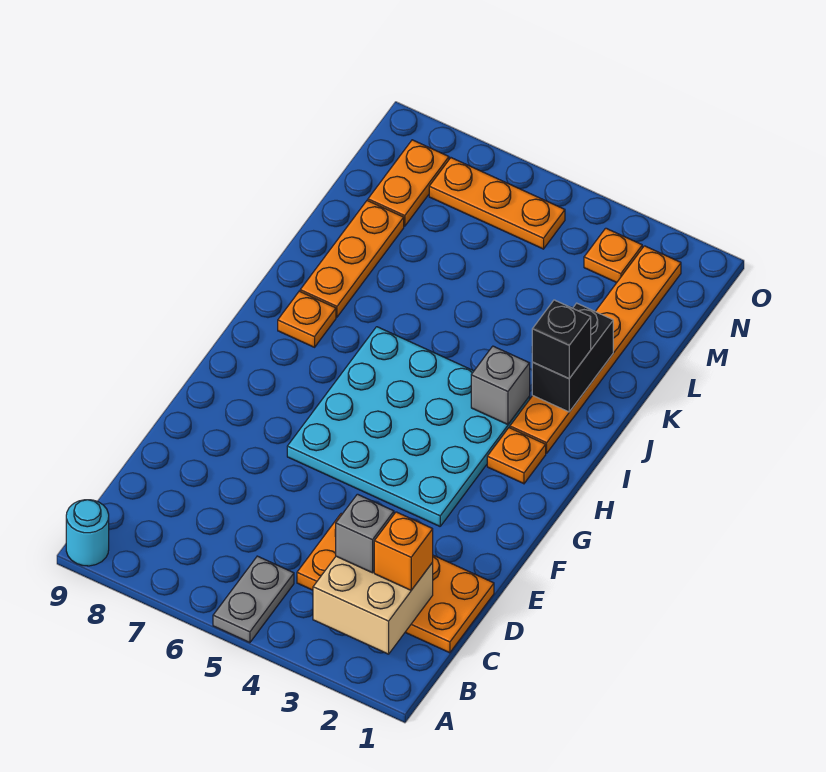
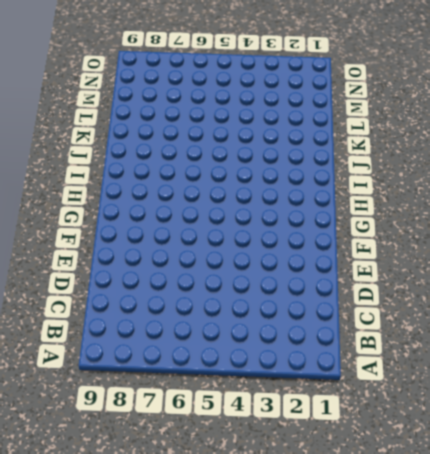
none -> grey plate A5:B5 level 1
none -> cyan round brick A9 level 1
none -> orange plate C1:D4 level 1

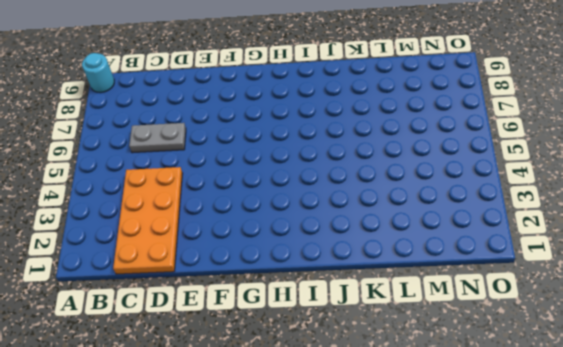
grey plate C6:D6 level 1 -> grey plate A5:B5 level 1
none -> cyan plate F3:I6 level 1
none -> orange plate H2 level 1
none -> orange plate I2:N2 level 1

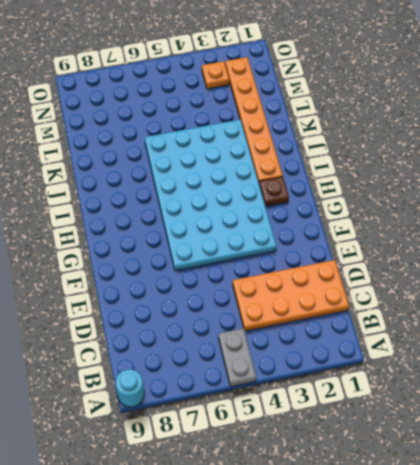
cyan plate F3:K6 level 1 -> cyan plate F3:I6 level 1
brown plate H2 level 1 -> orange plate H2 level 1
none -> orange plate I8 level 1
none -> orange plate J8:L8 level 1
none -> orange plate M8:N8 level 1

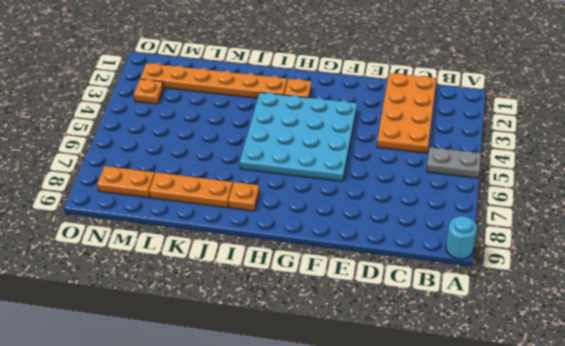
none -> orange plate N5:N7 level 1
none -> tan brick B2:C3 level 2
none -> grey brick I3 level 2

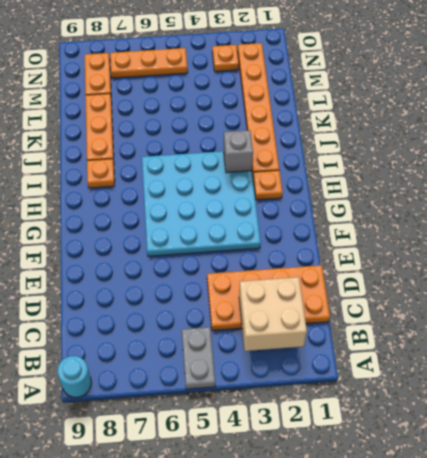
none -> black brick J2:K2 level 2
none -> orange brick C2 level 3
none -> grey brick C3 level 3

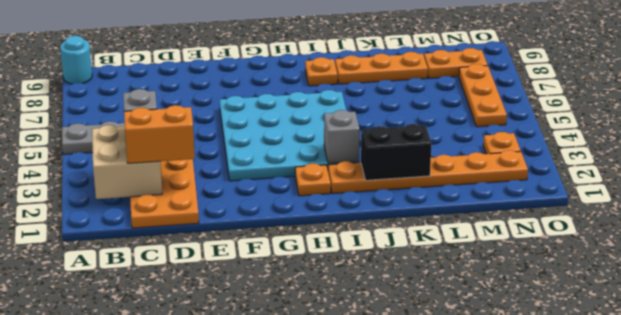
orange brick C2:D2 level 3 -> orange brick C2 level 3
none -> black brick J2 level 3

